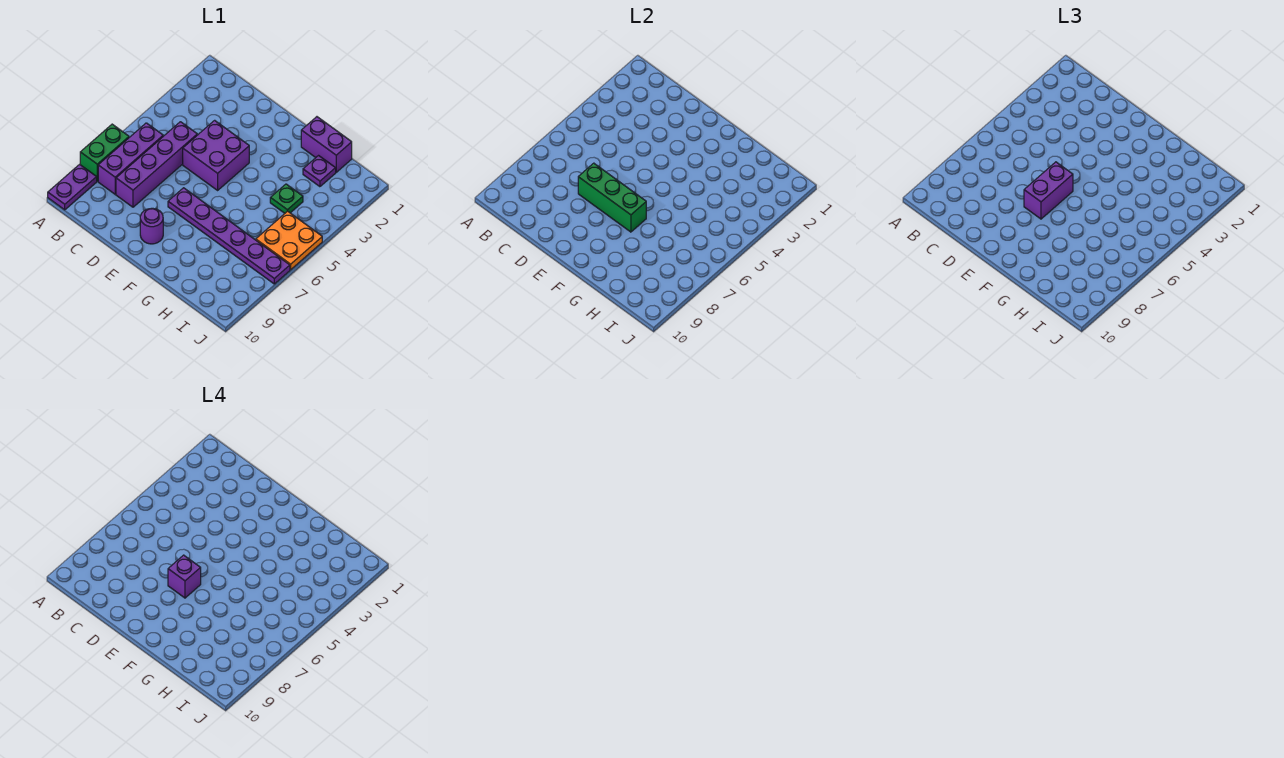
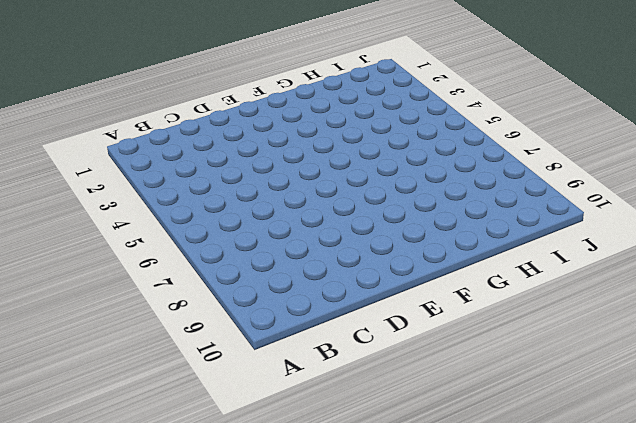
none -> green brick A7:A8 level 1
none -> purple plate A9:A10 level 1
none -> purple brick B6:B8 level 1

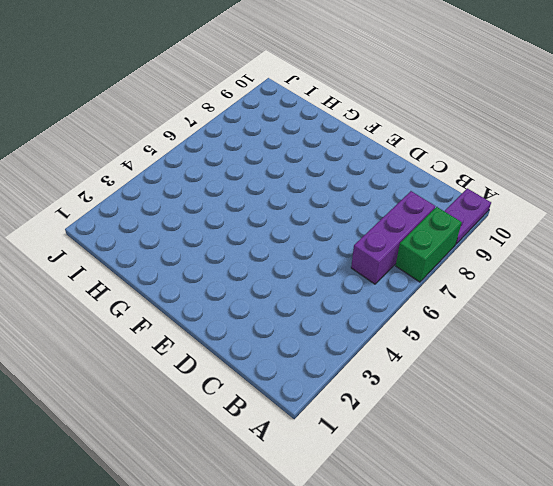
none -> purple brick C5:C8 level 1
none -> purple brick D4:E5 level 1
none -> purple plate E7:J7 level 1

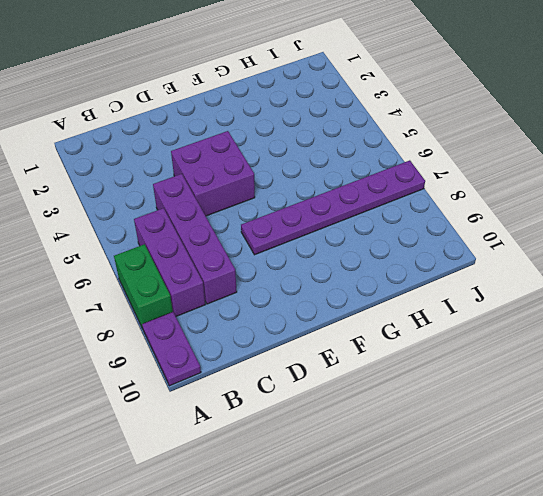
none -> purple round brick E9 level 1
none -> purple brick G1:H1 level 1
none -> purple plate H2 level 1

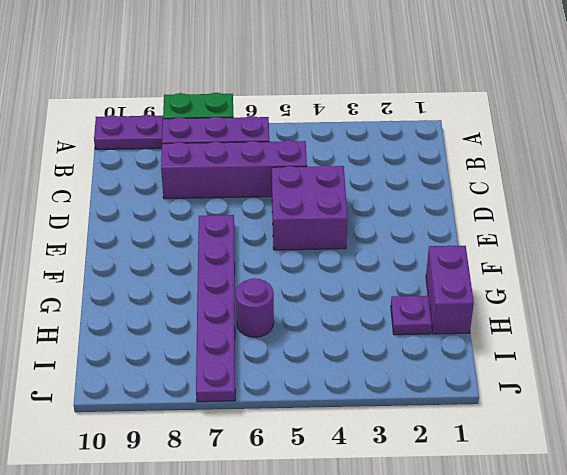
purple round brick H6 level 1 -> purple round brick E9 level 1
none -> green plate H4 level 1
none -> orange plate I5:J6 level 1
none -> green brick D7:F7 level 2

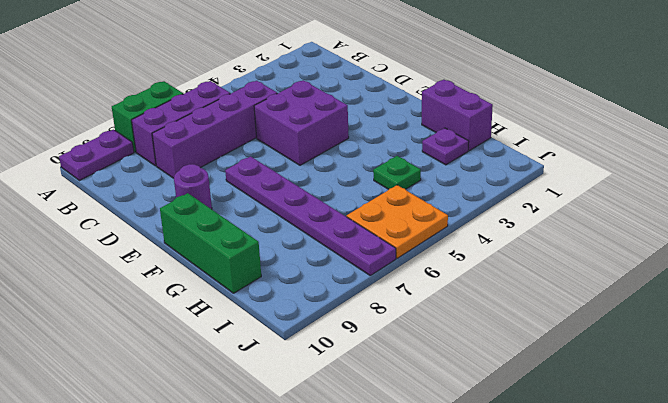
green brick F10:H10 level 1 -> green brick D7:F7 level 2
none -> purple brick E6:E7 level 3
none -> purple brick E7 level 4

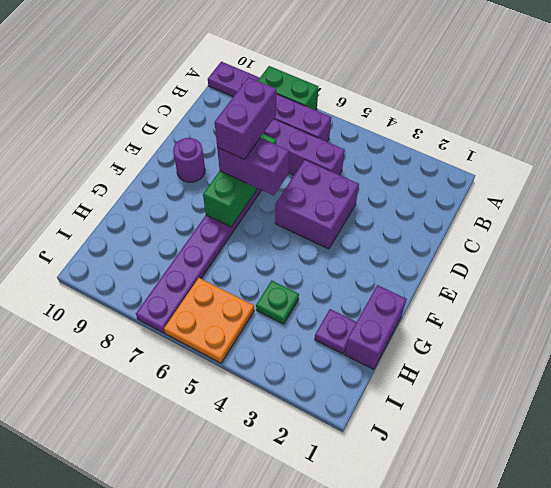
purple brick D7:E7 level 4 -> purple brick E7 level 4

